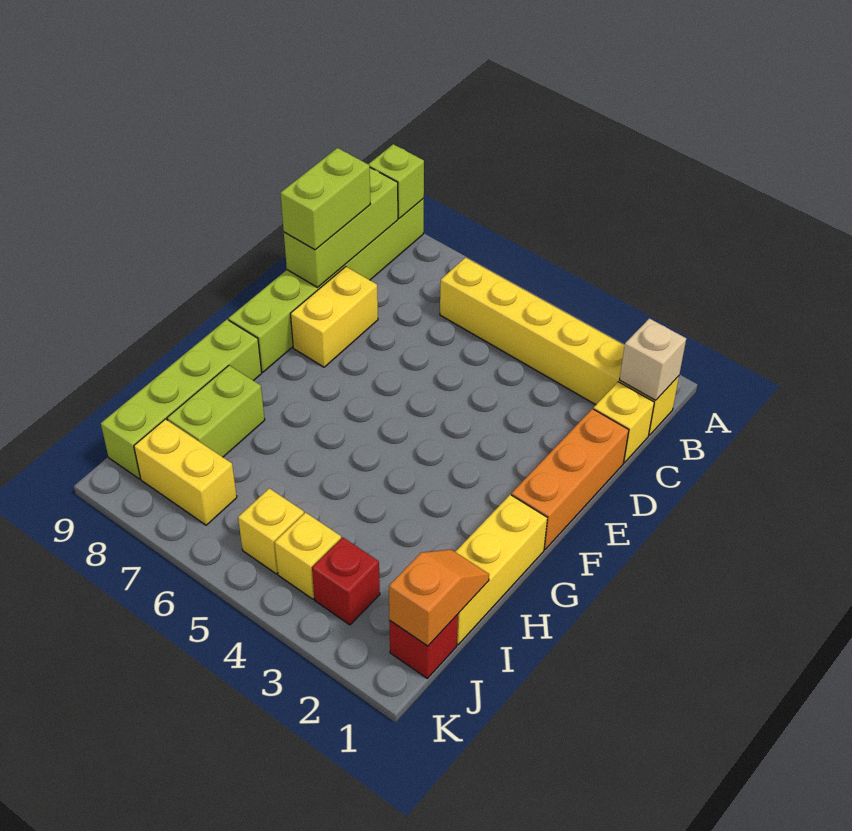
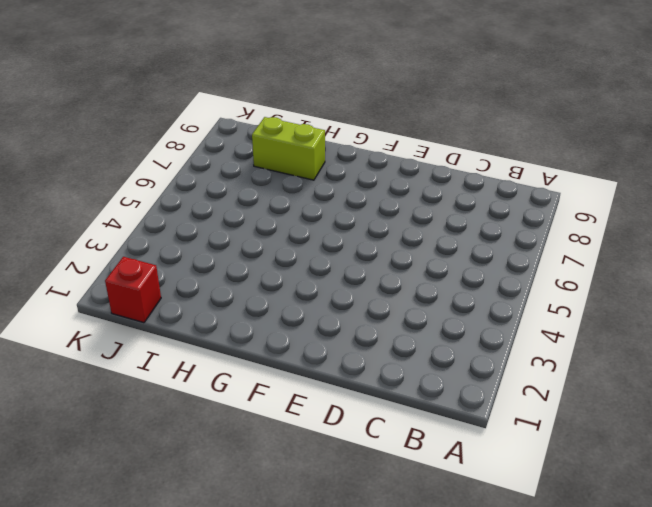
none -> lime brick A9:F9 level 1
none -> yellow brick B1:B6 level 1
none -> yellow brick C1 level 1

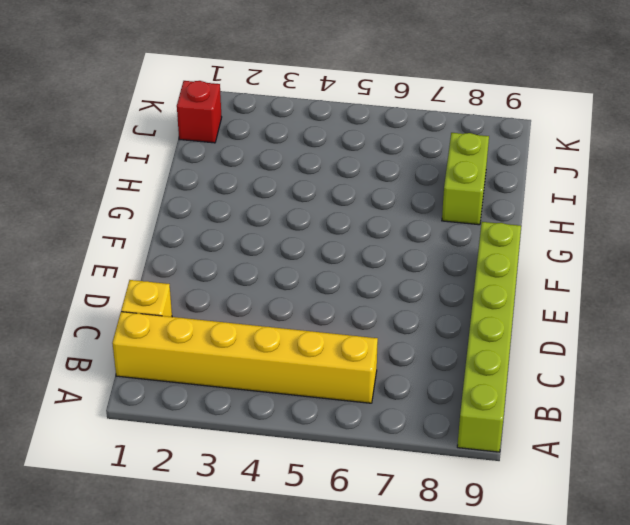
none -> orange brick D1:F1 level 1
none -> yellow brick D8:E8 level 1
none -> yellow brick G1:I1 level 1

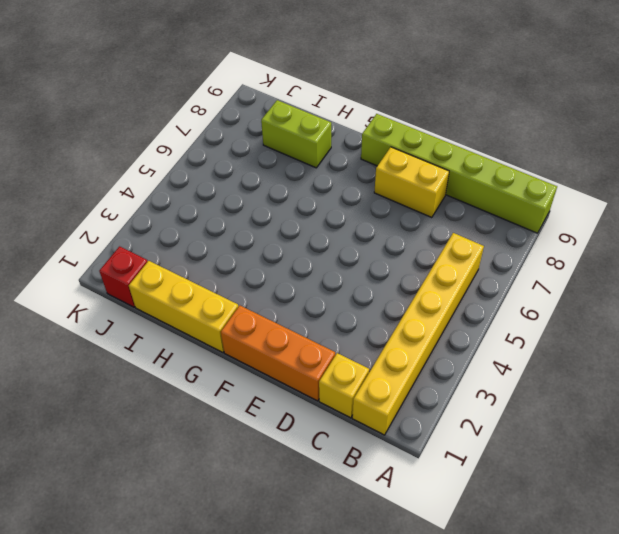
none -> lime brick G9:J9 level 1
none -> red brick J3 level 1
none -> yellow brick J4 level 1

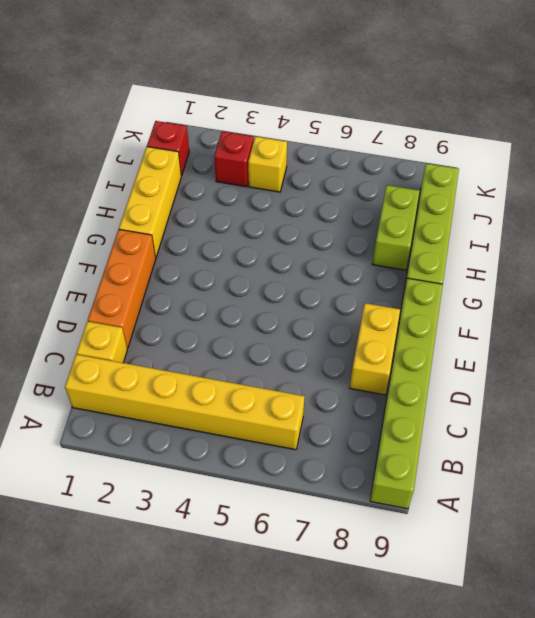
none -> yellow brick J5 level 1
none -> yellow brick J7:J8 level 1
none -> lime brick A9 level 2

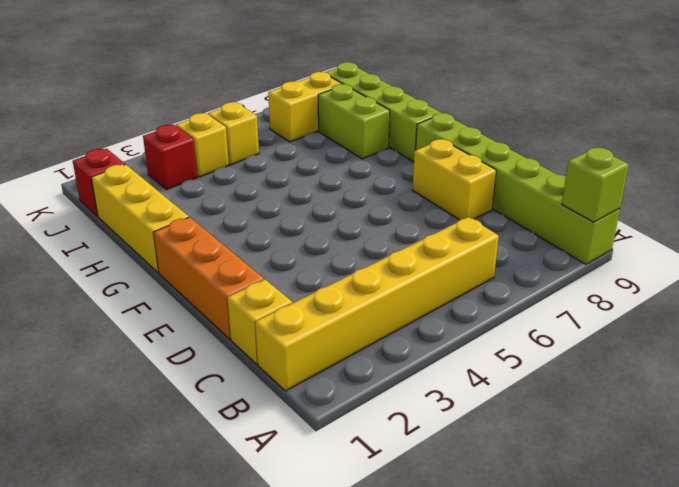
none -> tan brick B1 level 2
none -> lime brick B9:D9 level 2
none -> orange slope I1:J1 level 2 top J

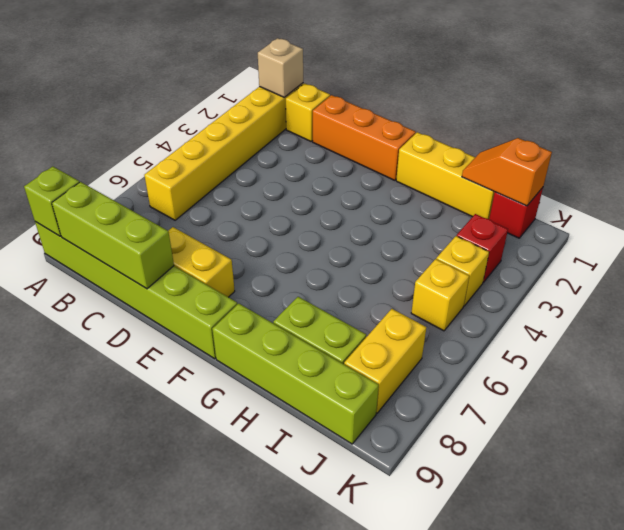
none -> lime brick C9:D9 level 3

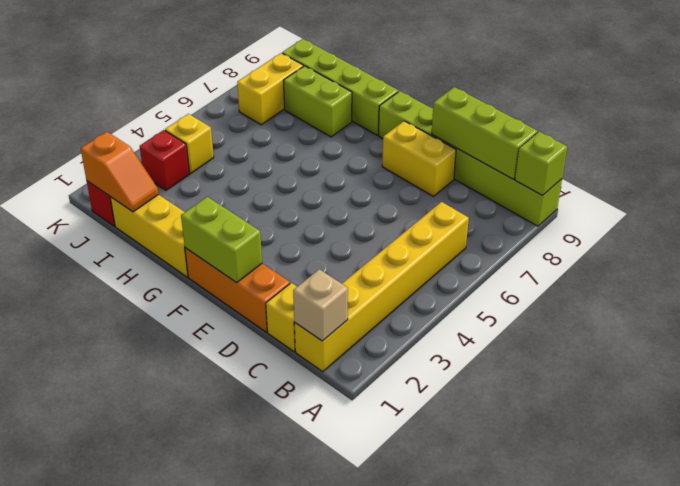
lime brick E1:F1 level 2 -> lime brick C9:D9 level 3
none -> yellow brick J5 level 1

